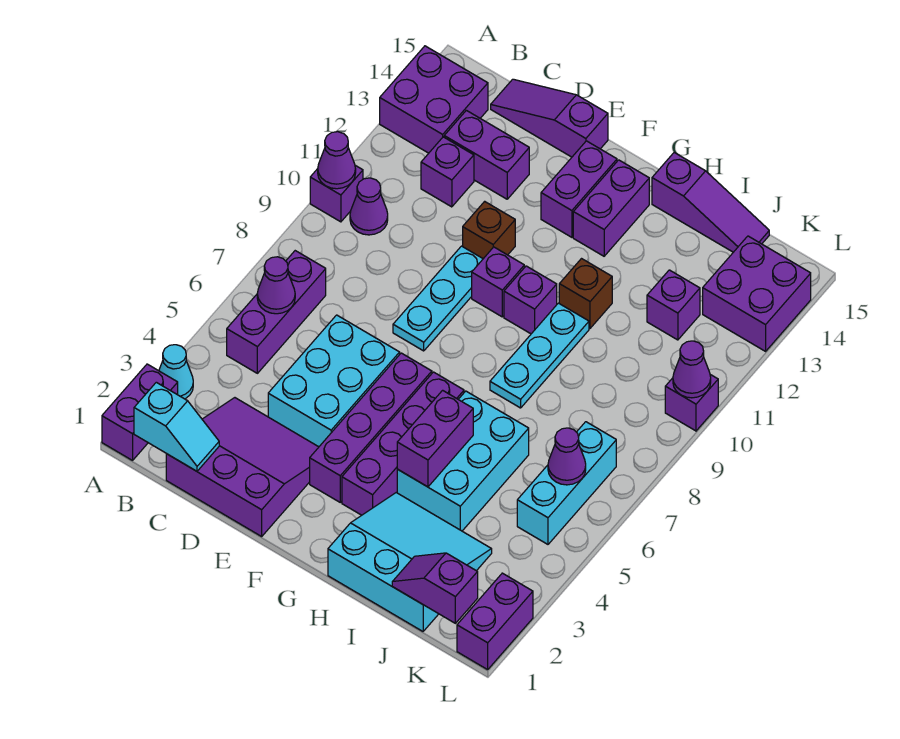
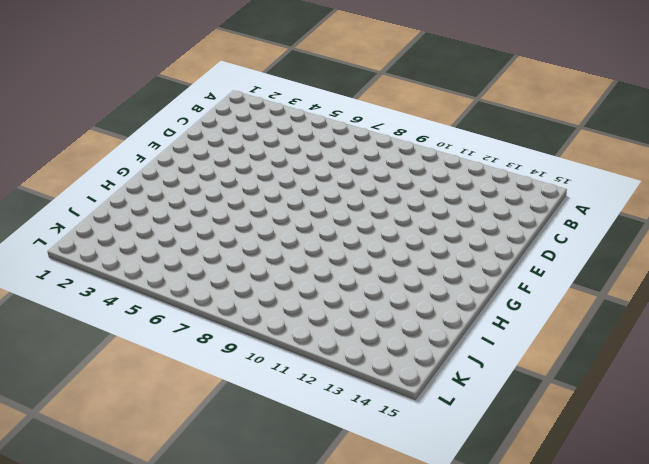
none -> purple brick A1:A2 level 1
none -> cyan cone A3 level 1
none -> purple brick A10 level 1
none -> purple brick A13:B14 level 1

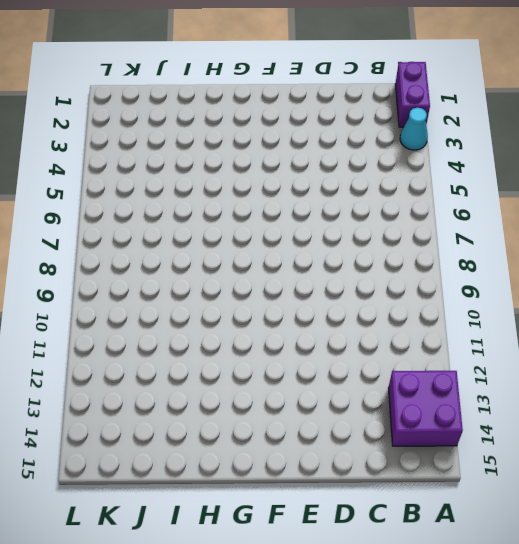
none -> purple brick A10 level 1
none -> purple brick B5:B7 level 1
none -> purple cone B10 level 1
none -> purple slope C1:E3 level 1 top 1

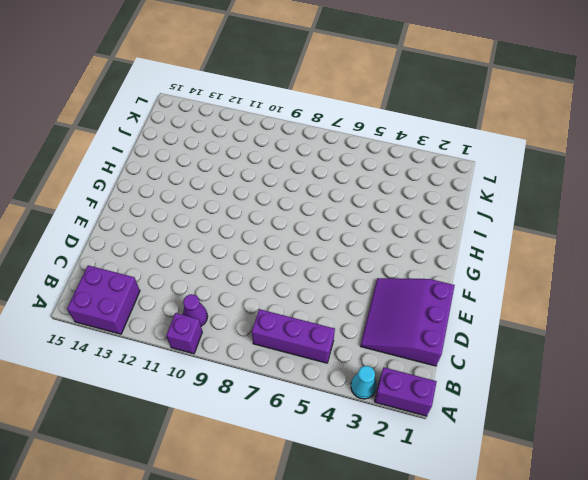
none -> purple brick C12 level 1
none -> purple brick C13:D13 level 1
none -> purple slope C15:E15 level 1 top E
none -> cyan brick D4:E6 level 1

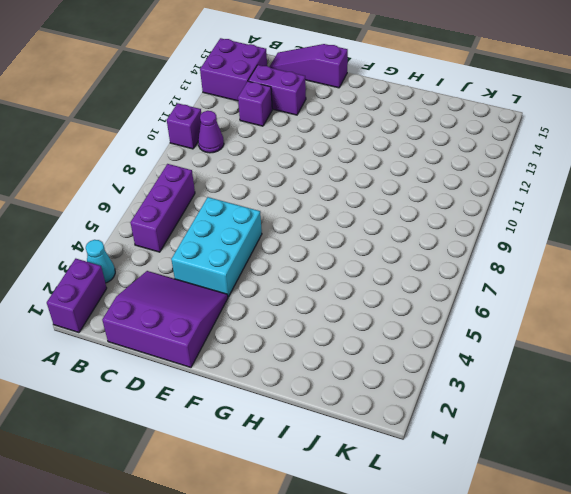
none -> cyan plate E8:E10 level 1
none -> brown brick E11 level 1
none -> purple brick F3:F6 level 1
none -> purple brick F10 level 1

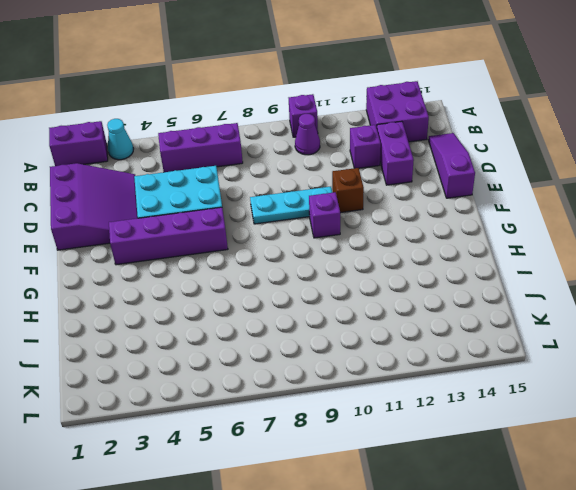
none -> purple brick F13:F14 level 1
none -> purple brick G3:G6 level 1
none -> purple brick G10 level 1
none -> purple brick G13:G14 level 1

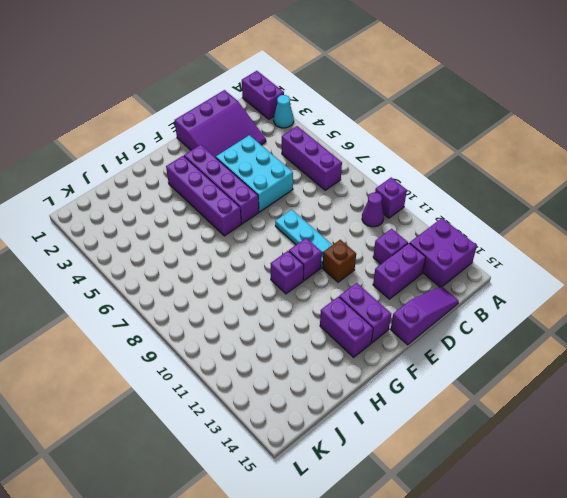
none -> cyan slope H1:J3 level 1 top 1
none -> cyan brick H4:I6 level 1
none -> cyan plate H8:H10 level 1
none -> brown brick H11 level 1

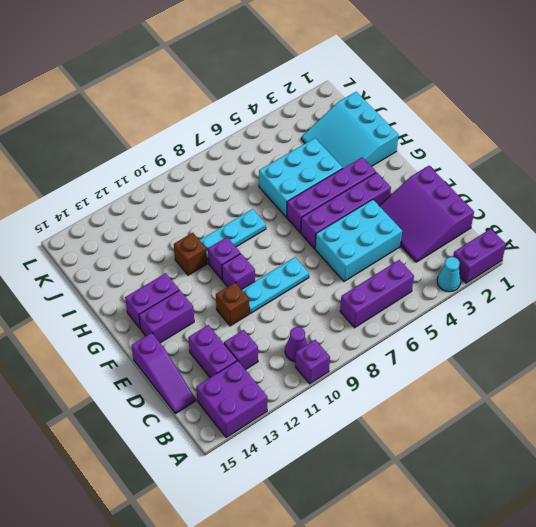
none -> purple slope H15:J15 level 1 top H
none -> purple brick J12 level 1
none -> cyan brick K5:K7 level 1
none -> purple brick K13:L14 level 1

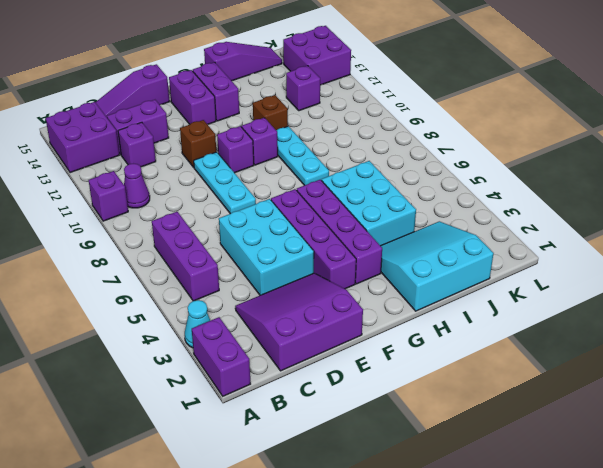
none -> cyan brick K5:K7 level 1
none -> purple brick L1:L2 level 1
none -> purple brick L10 level 1
none -> purple cone A10 level 2

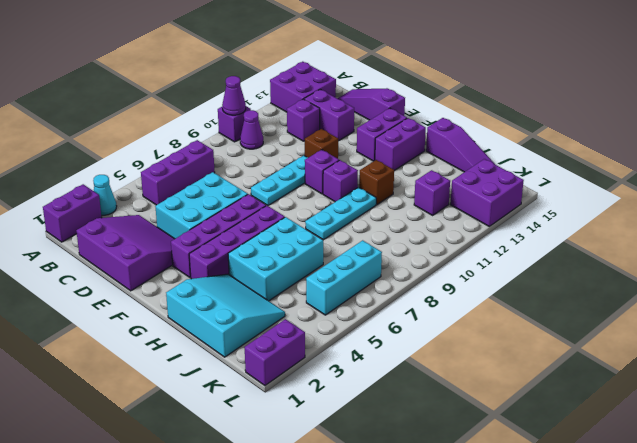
none -> purple brick L10 level 1
none -> cyan slope B1:C1 level 2 top B
none -> purple cone B6 level 2
none -> purple brick H4:H5 level 2

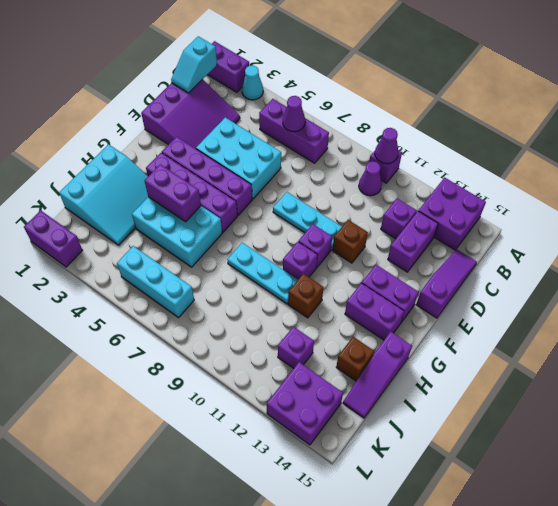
brown brick I14 level 1 -> none
none -> purple brick L10 level 1
none -> purple slope J1:K1 level 2 top K
none -> purple cone K6 level 2
none -> purple cone L10 level 2

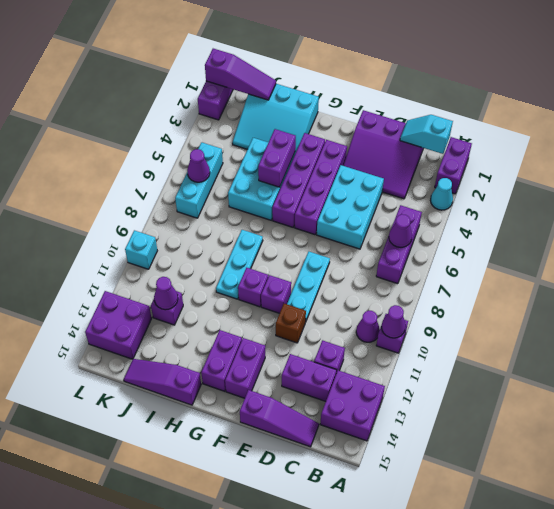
purple slope J1:L1 level 2 top L -> purple slope J1:K1 level 2 top K
purple cone J12 level 2 -> purple cone L10 level 2
cyan brick L10 level 1 -> purple brick L10 level 1
none -> brown brick H11 level 1

